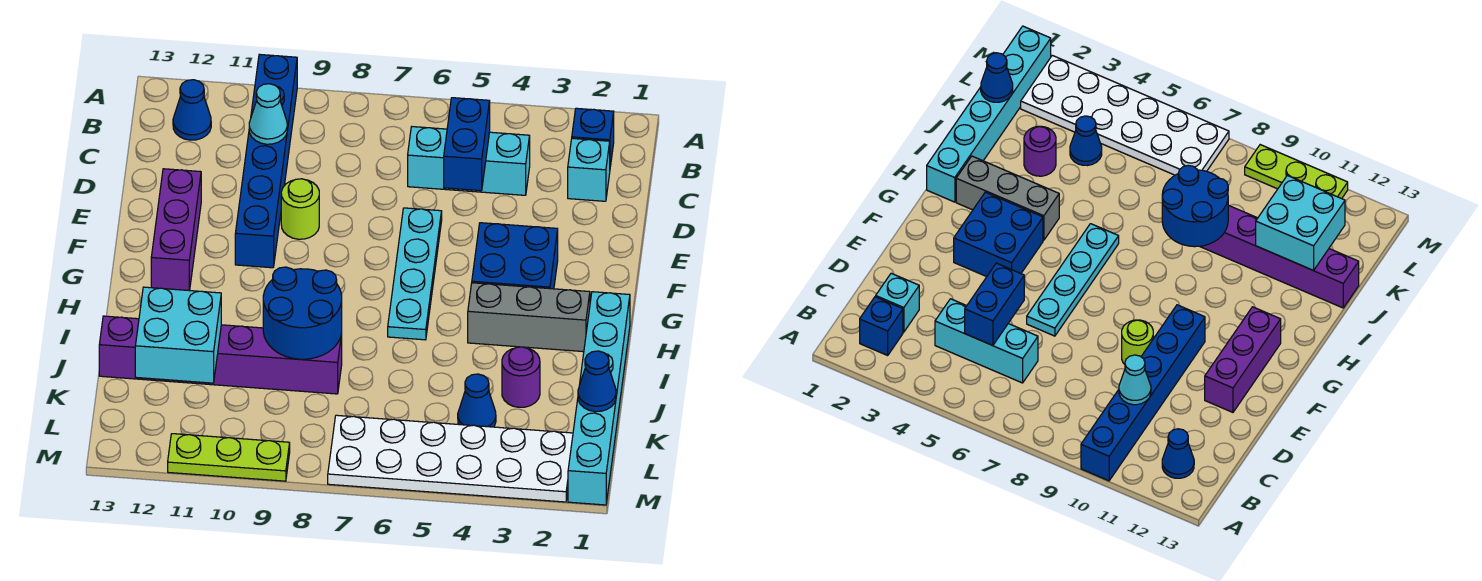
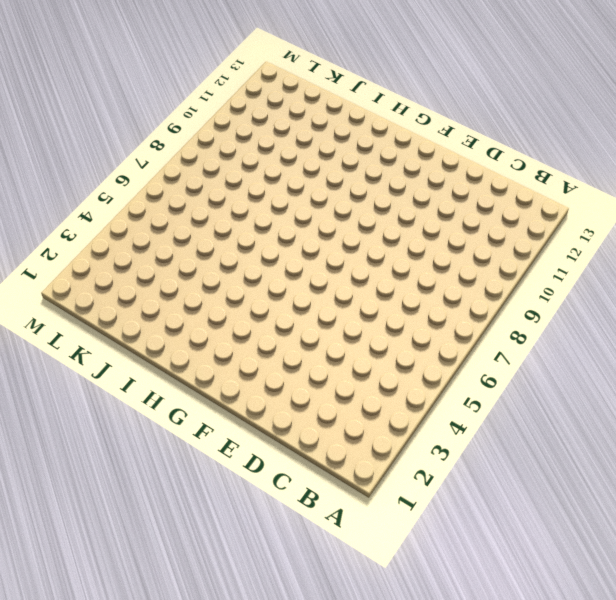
none -> blue brick A10:F10 level 1
none -> blue brick B2 level 1
none -> blue cone B12 level 1

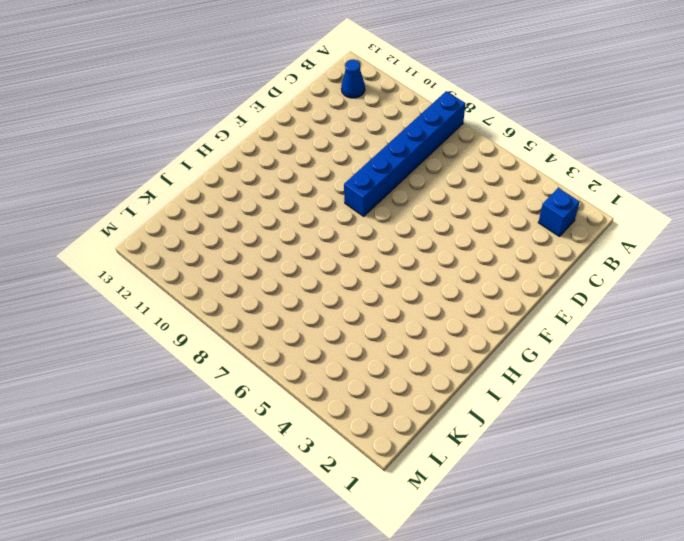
blue brick A8:F8 level 1 -> blue brick A10:F10 level 1
none -> cyan brick C2 level 1
none -> cyan brick C4:C6 level 1
none -> cyan plate E6:H6 level 1

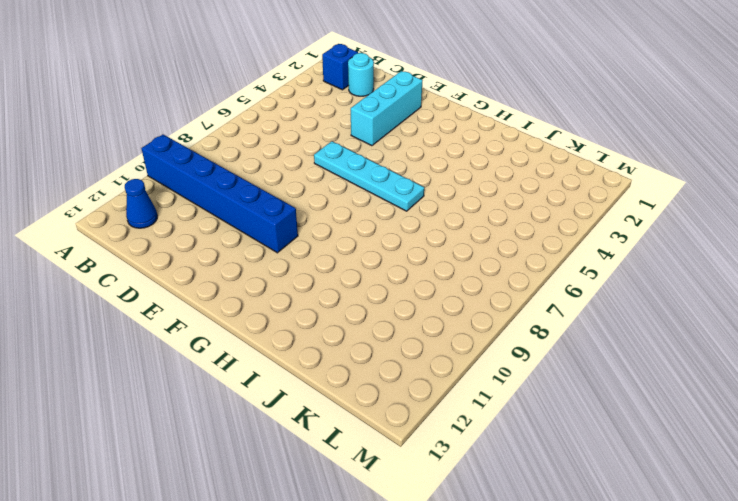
cyan round brick C2 level 1 -> cyan brick C2 level 1
cyan brick E2:E4 level 1 -> cyan brick C4:C6 level 1
none -> lime round brick E9 level 1
none -> purple brick E12:G12 level 1
none -> blue brick F3:G4 level 1

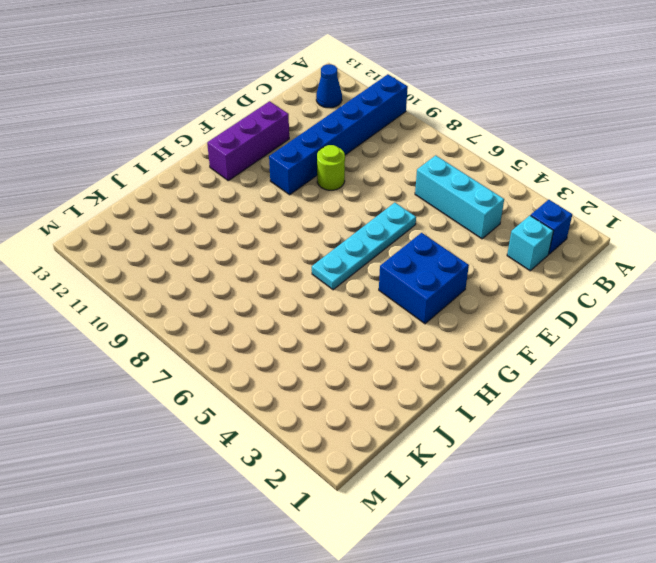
none -> cyan brick H1:M1 level 1
none -> grey brick H2:H4 level 1
none -> purple round brick J3 level 1

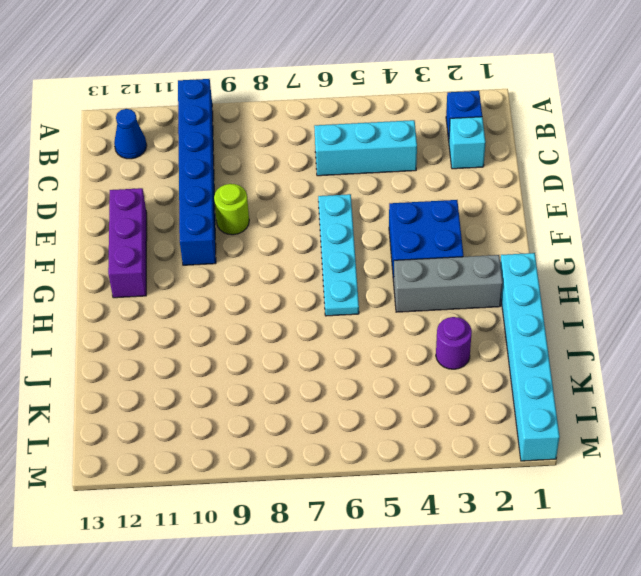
none -> purple brick J8:J13 level 1
none -> blue cone K4 level 1
none -> white plate L2:M7 level 1

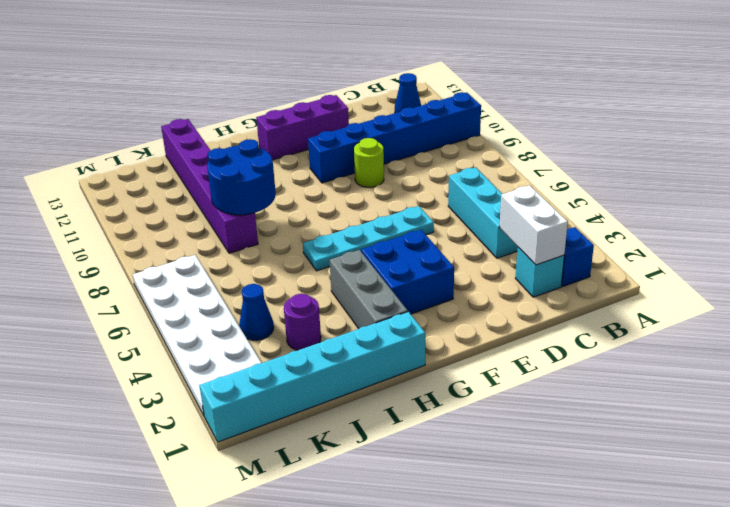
white brick C2:C3 level 2 -> none
none -> lime plate M9:M11 level 1
none -> blue brick C5:D5 level 2
none -> cyan cone C10 level 2

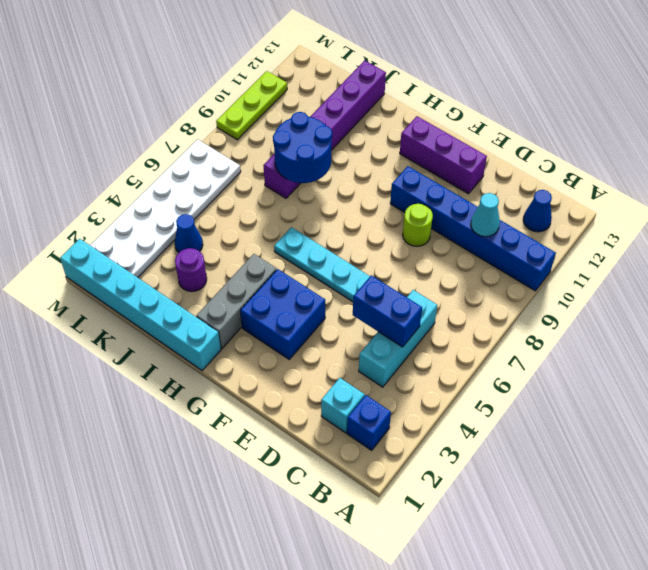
none -> cyan brick J11:K12 level 2
none -> blue cone K1 level 2

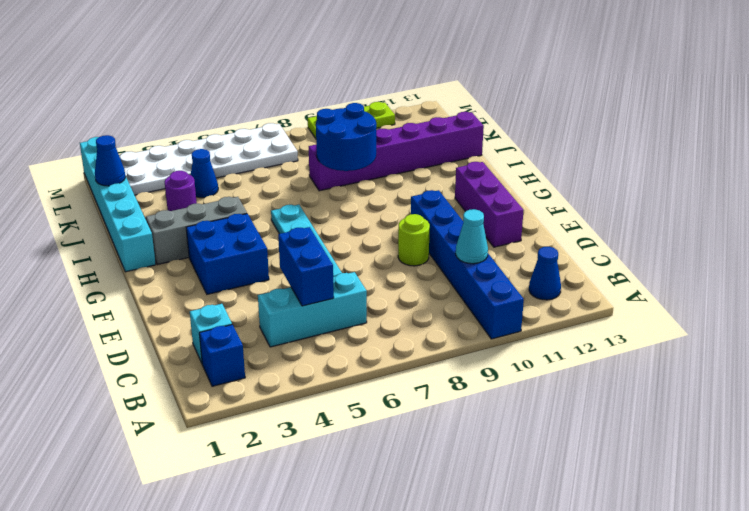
none -> cyan brick J11:K12 level 2

